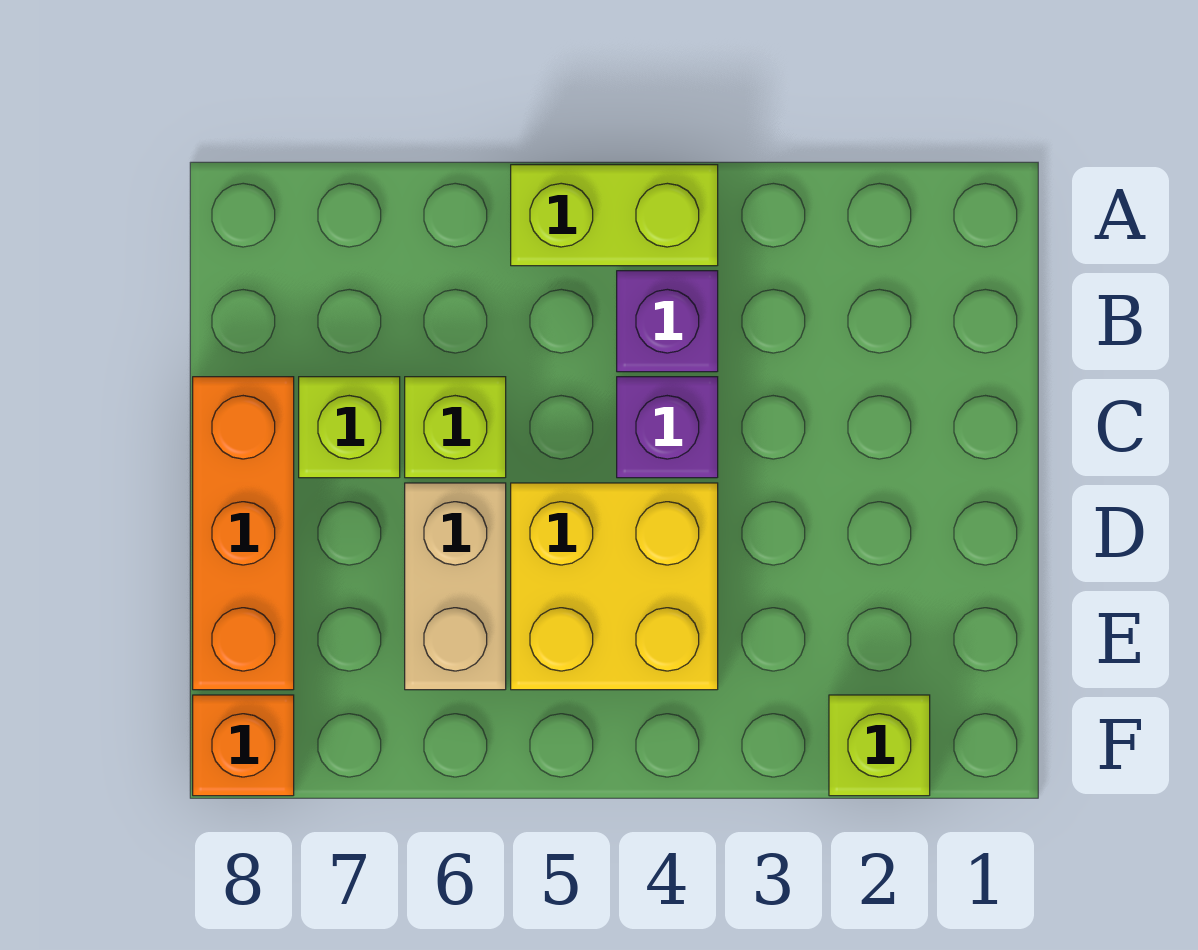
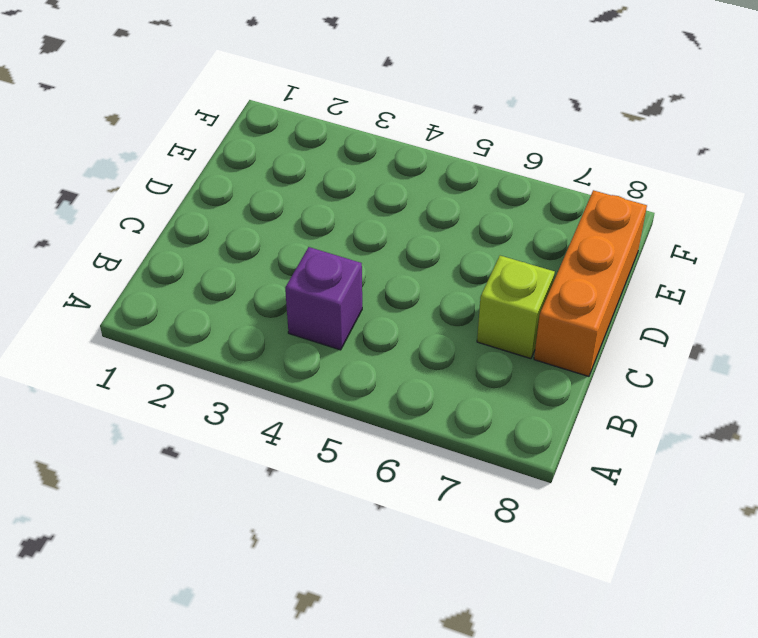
none -> lime brick A4:A5 level 1
none -> purple brick C4 level 1

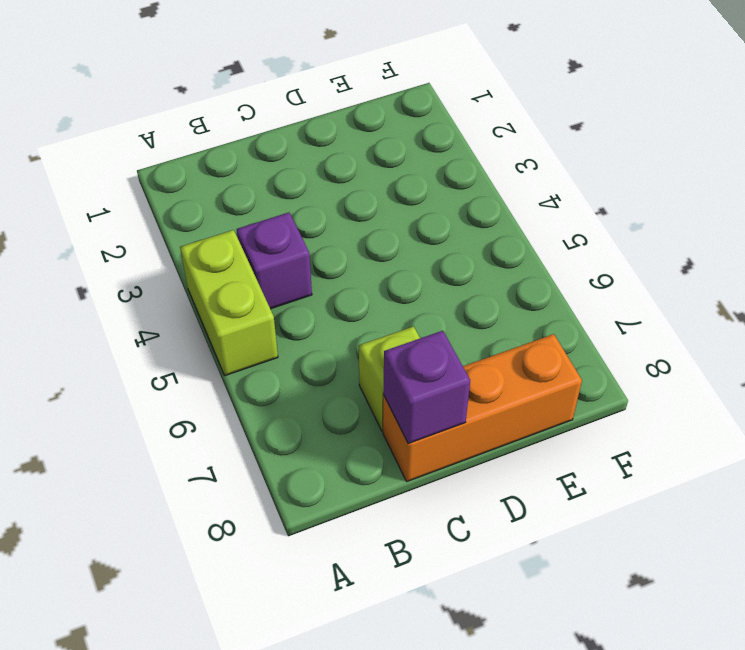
purple brick C8 level 2 -> purple brick C4 level 1
none -> lime brick C6 level 1
none -> yellow brick D4:E5 level 1

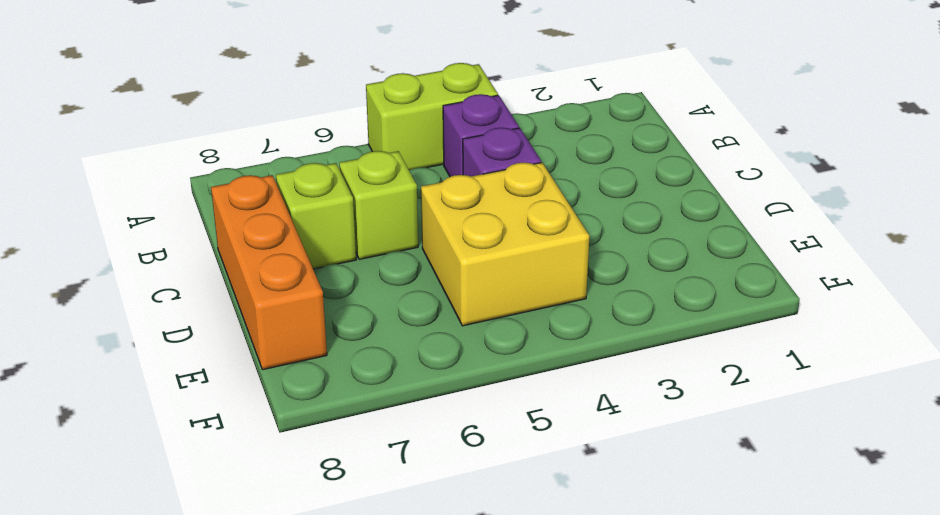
none -> tan brick D6:E6 level 1
none -> lime brick F2 level 1

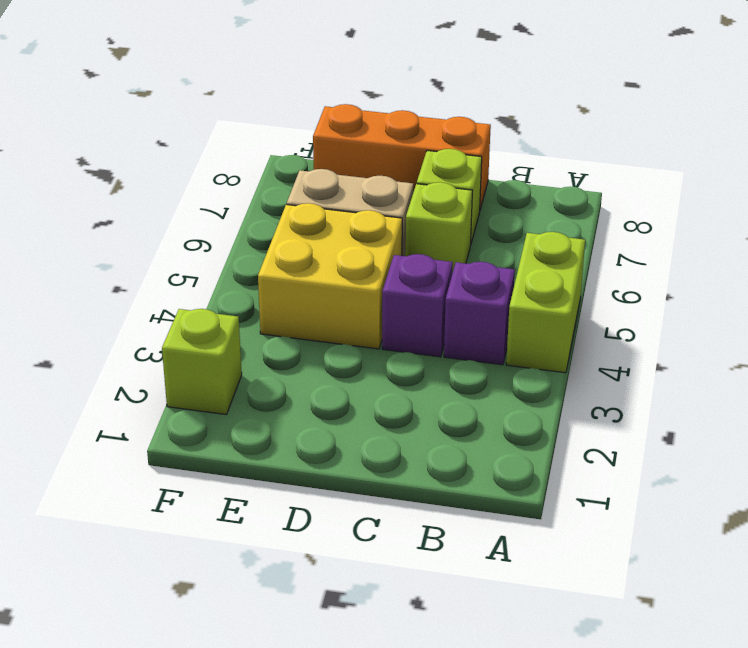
none -> orange brick F8 level 1

